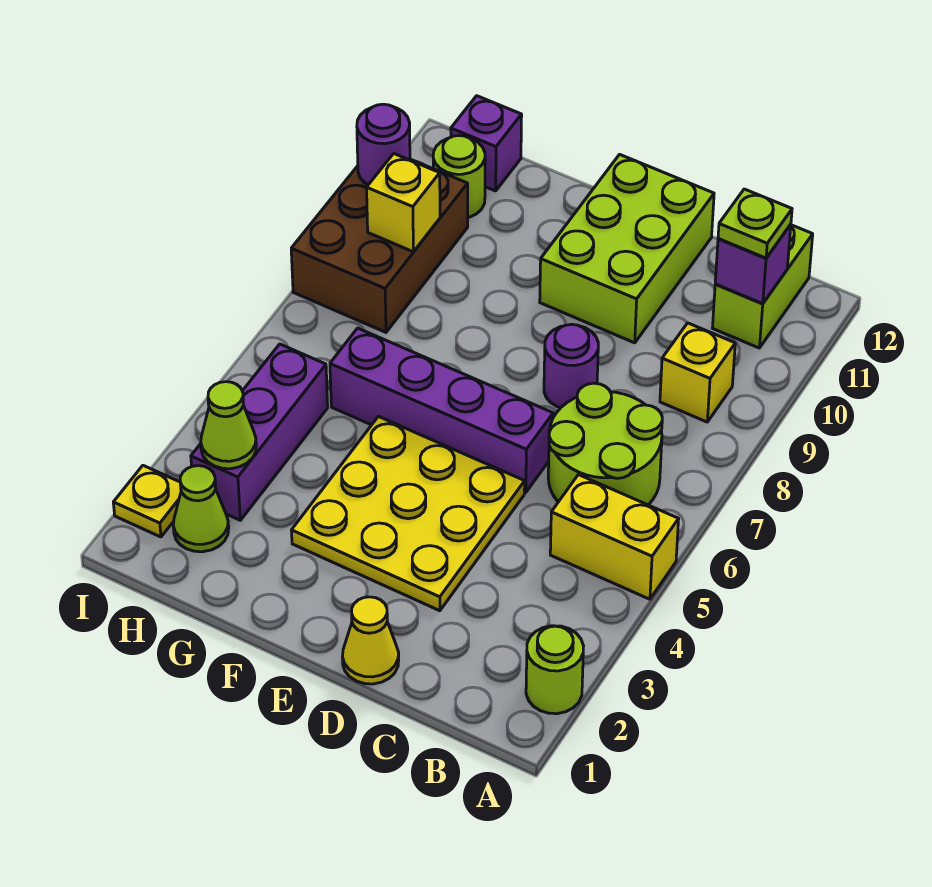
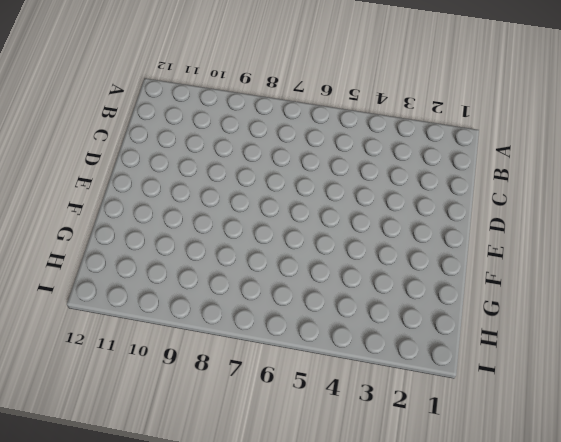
none -> lime round brick A2 level 1
none -> yellow brick A5:B5 level 1
none -> lime round brick B6:C7 level 1

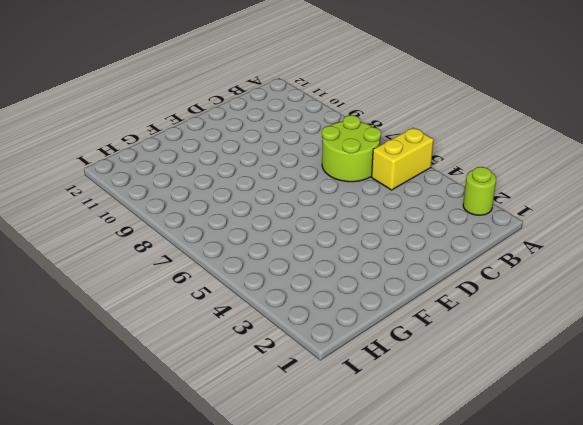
none -> yellow brick B9 level 1
none -> lime brick B11:B12 level 1
none -> yellow cone D1 level 1

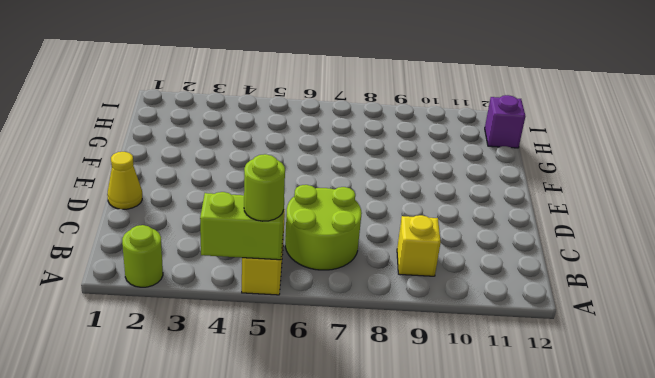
lime brick A4:A5 level 2 -> lime brick B11:B12 level 1
lime round brick A5 level 3 -> lime round brick H11 level 1
none -> yellow plate D3:F5 level 1
none -> purple brick D6:G6 level 1
none -> purple round brick D8 level 1

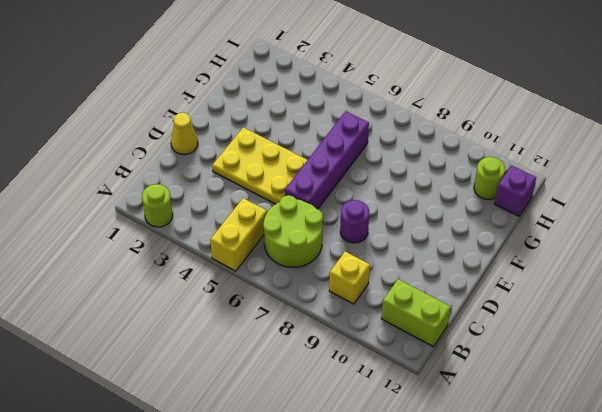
yellow plate D3:E5 level 1 -> yellow plate D3:F5 level 1
none -> lime brick D10:E12 level 1
none -> lime cone H2 level 1
none -> purple brick H3:H5 level 1

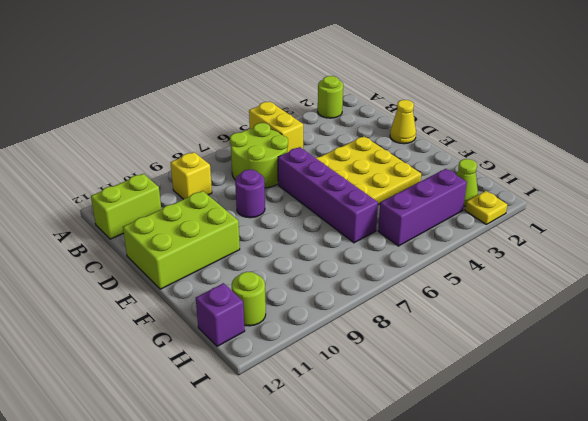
none -> brown brick H8:I10 level 1
none -> purple brick B11 level 2
none -> lime cone H3 level 2

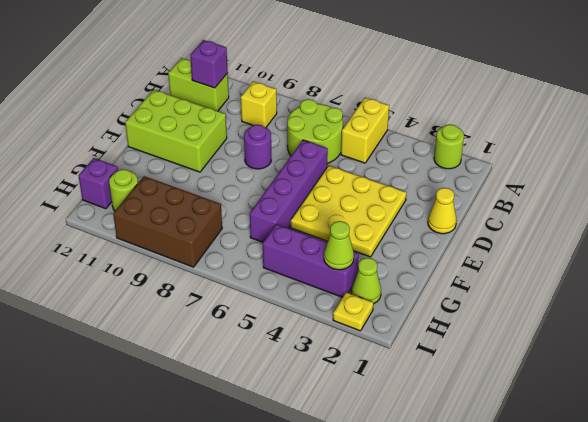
none -> yellow brick H9 level 2
none -> purple round brick I10 level 2
none -> lime plate B11 level 3

